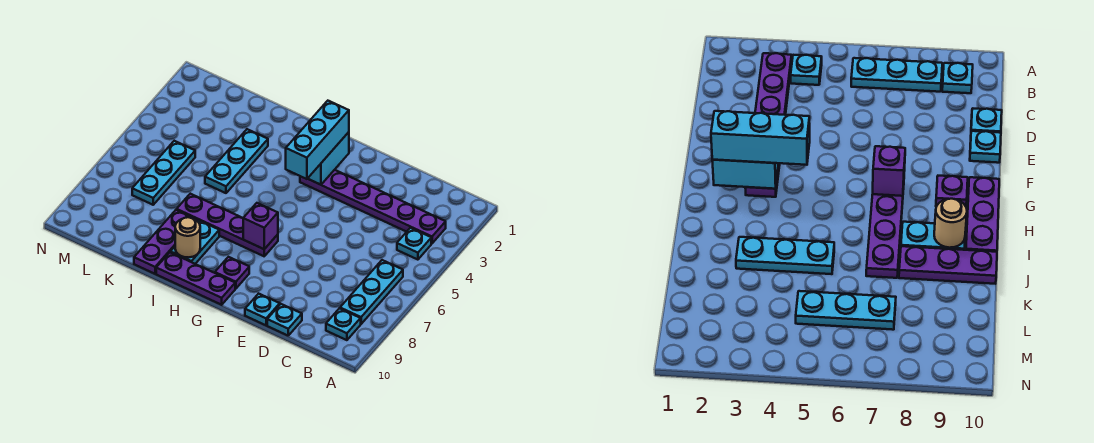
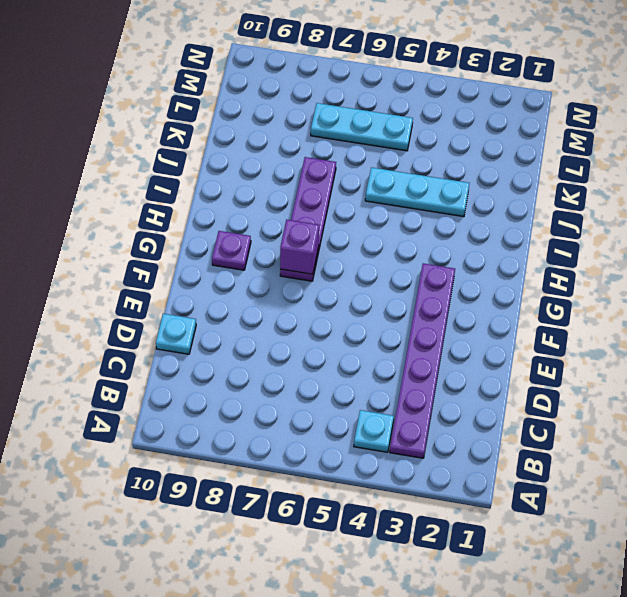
none -> cyan plate B6:B8 level 1
none -> cyan plate B9 level 1
none -> cyan plate E10 level 1

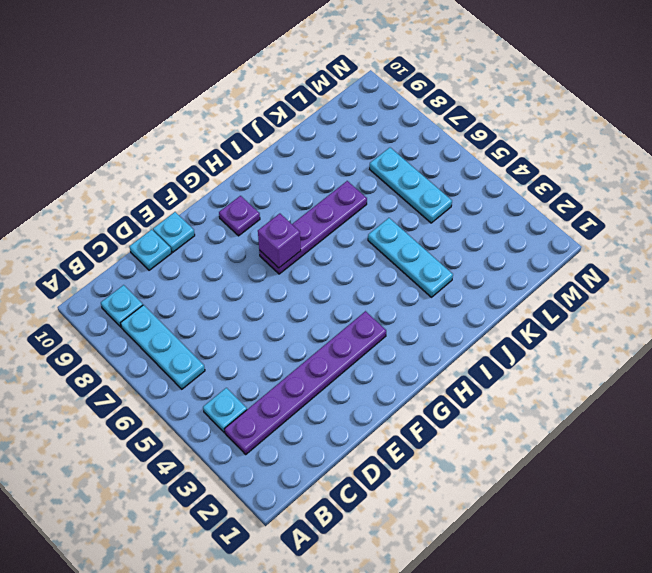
none -> purple plate G10:I10 level 1
none -> cyan plate I8:I9 level 1
none -> purple plate J8:J10 level 1

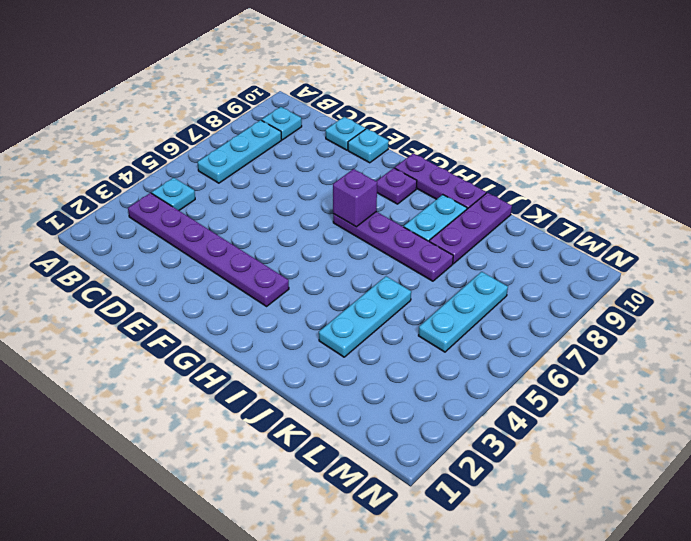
none -> cyan brick G2:G3 level 2
none -> tan round brick I9 level 2
none -> cyan brick G2:G4 level 3

